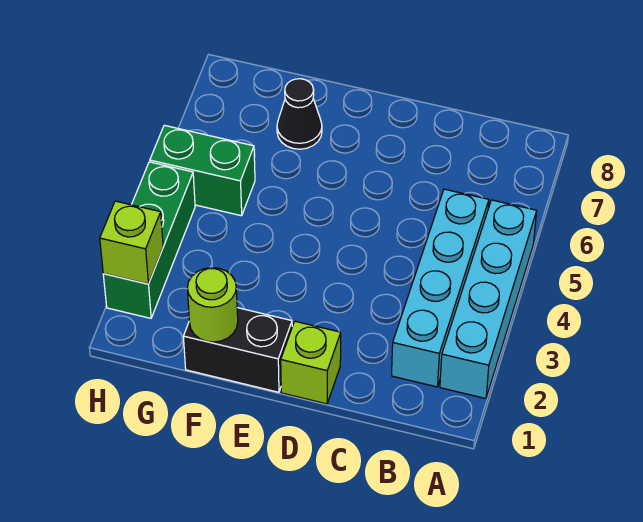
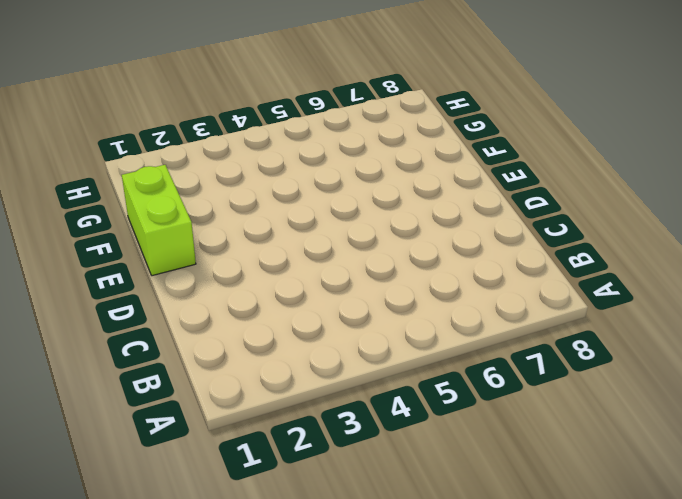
lime brick E1:F1 level 1 -> black brick E1:F1 level 1
none -> cyan brick A2:A5 level 1
none -> cyan brick B2:B5 level 1

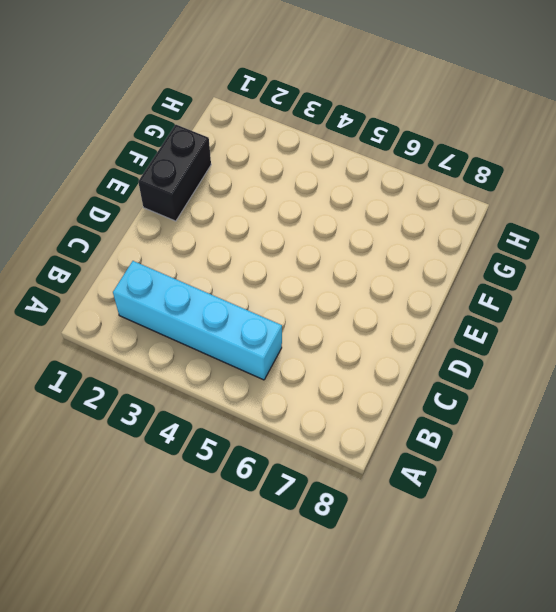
none -> cyan brick A2:A5 level 1
none -> lime brick D1 level 1

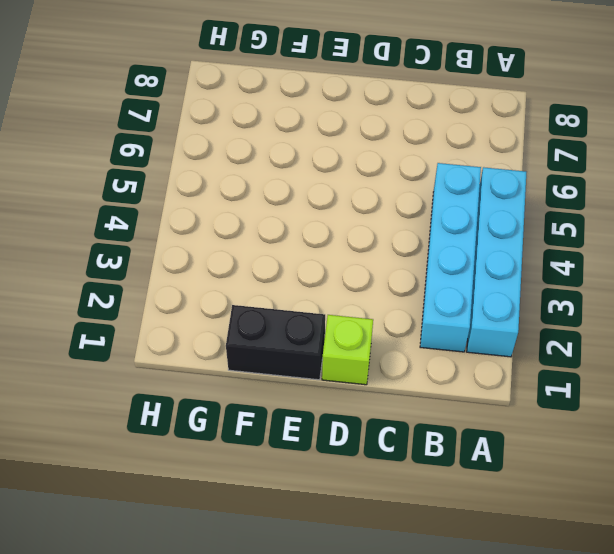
none -> black cone F7 level 1
none -> green brick G5:H5 level 1

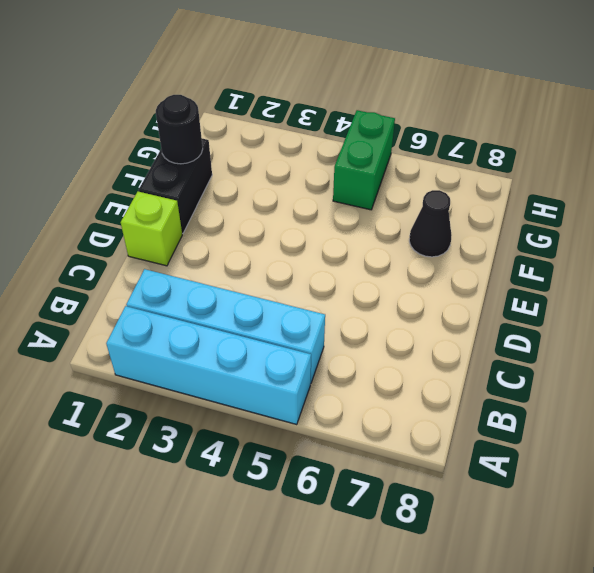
black round brick F1 level 2 -> lime round brick F1 level 2
none -> green brick H2:H4 level 1
none -> lime brick H2 level 2

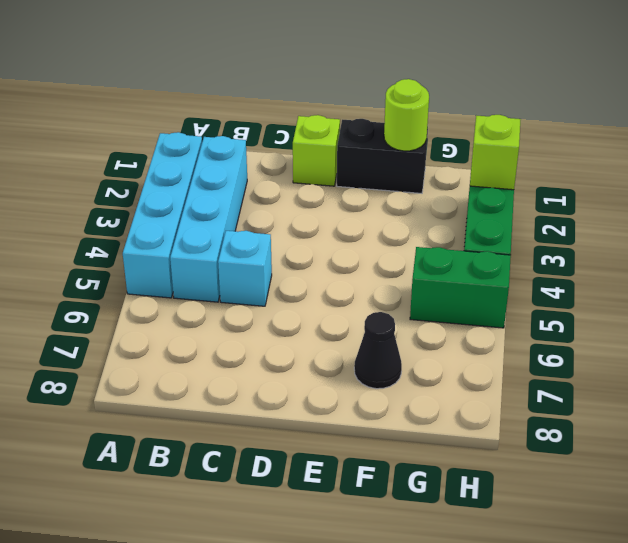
cyan brick C5 level 1 -> none

